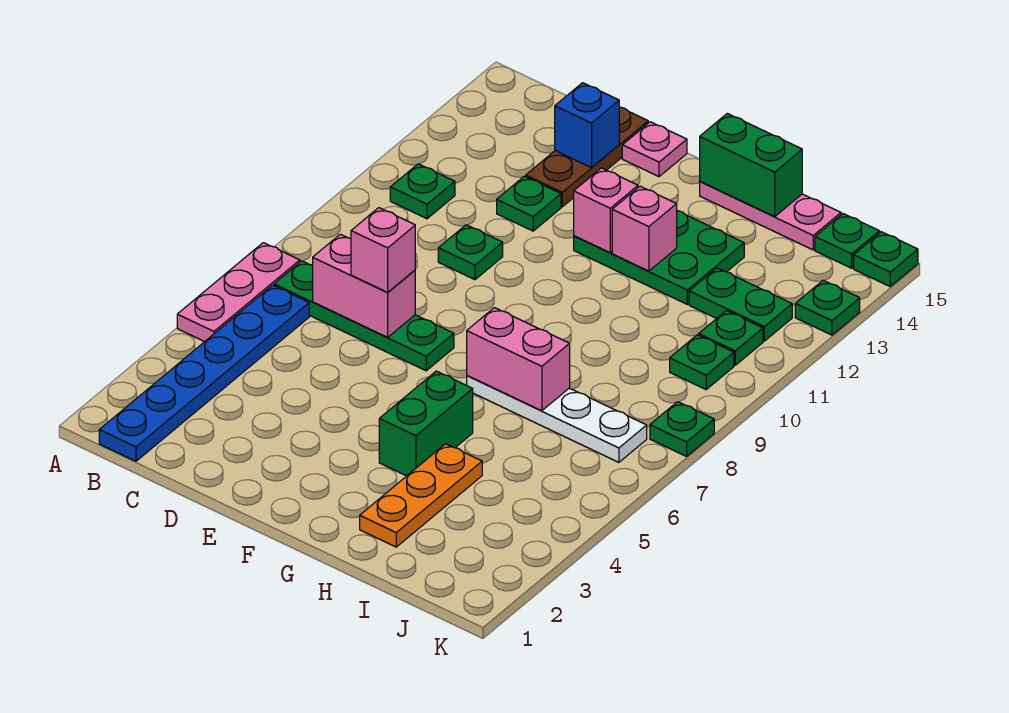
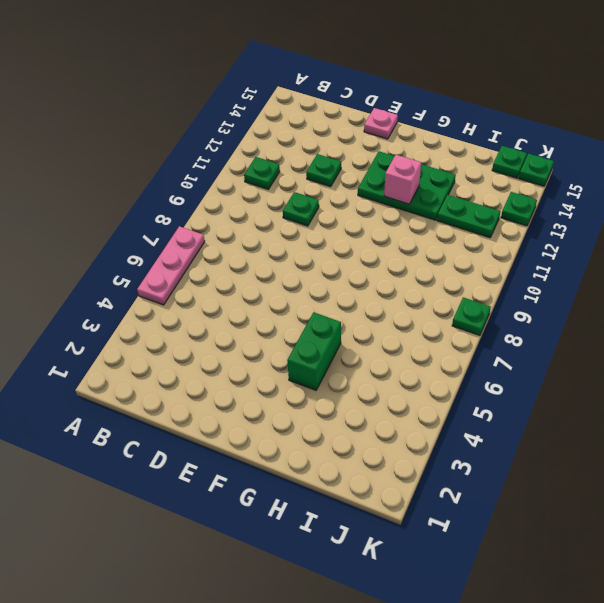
none -> blue plate B1:B6 level 1
none -> green plate B7:E7 level 1
none -> brown plate D13:D15 level 1

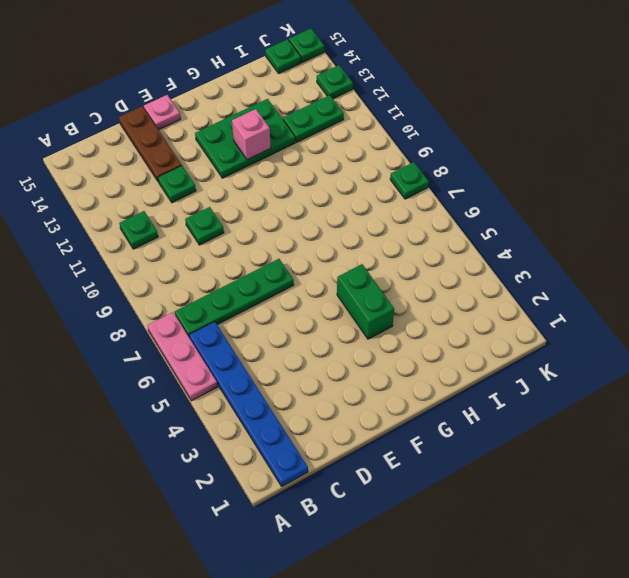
none -> white plate G7:J7 level 1
none -> pink plate G15:I15 level 1
none -> orange plate H2:H4 level 1

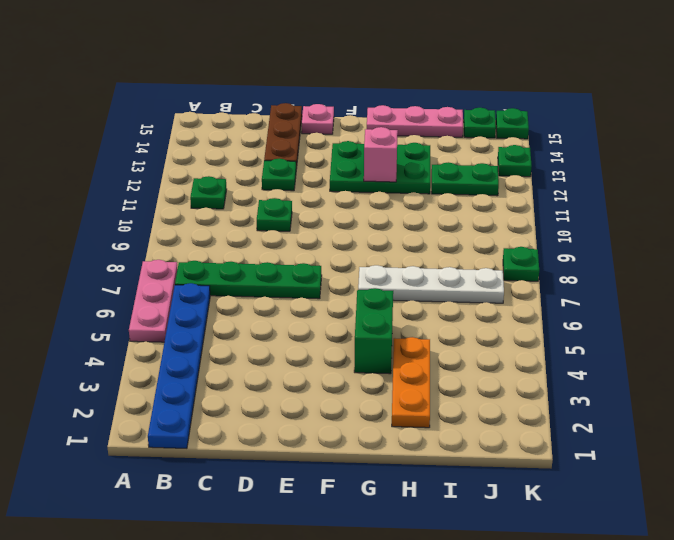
none -> green plate J10 level 1
none -> green plate J11 level 1
none -> pink brick C7:D7 level 2

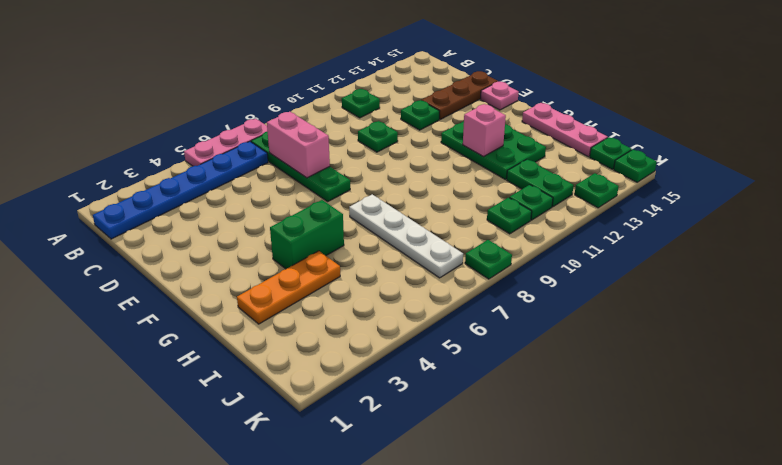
none -> blue brick D14 level 2
none -> pink brick F12 level 2
none -> pink brick G7:H7 level 2

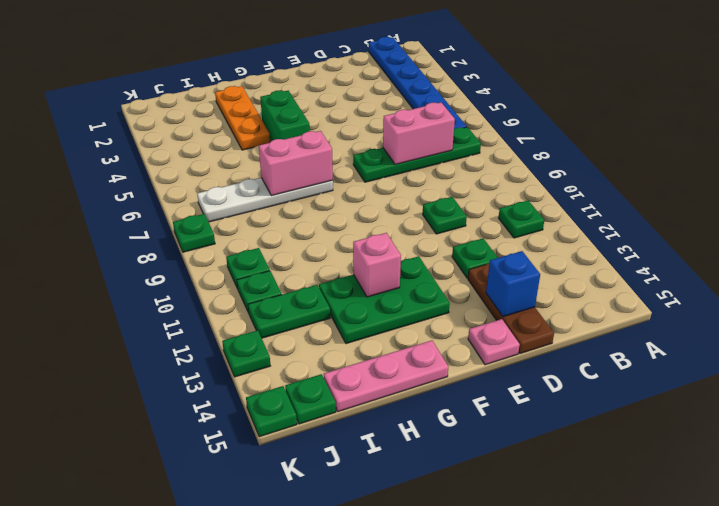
none -> pink plate A5:A7 level 1
none -> pink brick F12 level 2
none -> green brick G15:H15 level 2

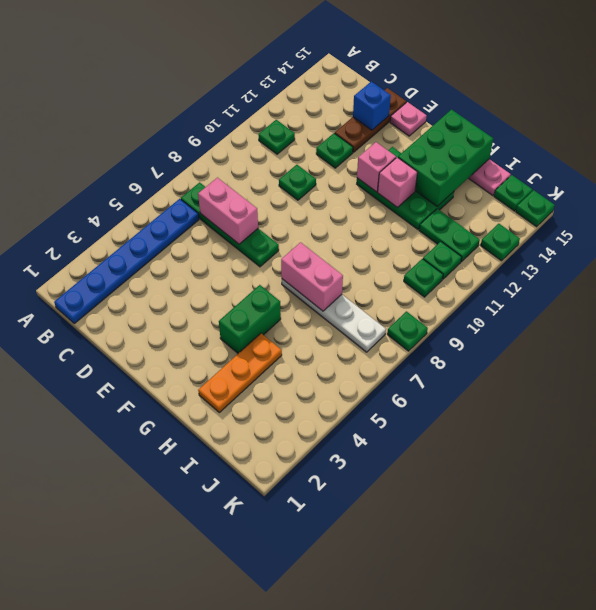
green brick G13:H15 level 2 -> green brick G15:H15 level 2
none -> pink plate A5:A7 level 1
none -> pink brick D7 level 3

